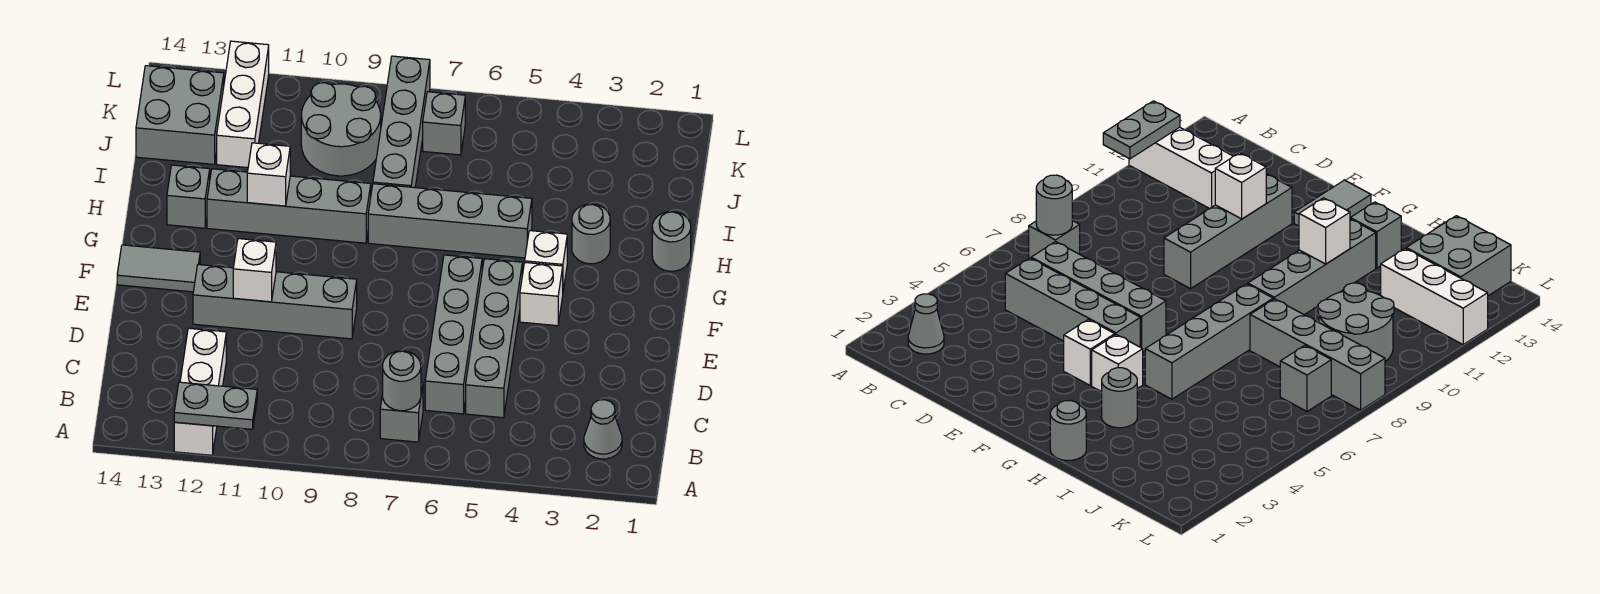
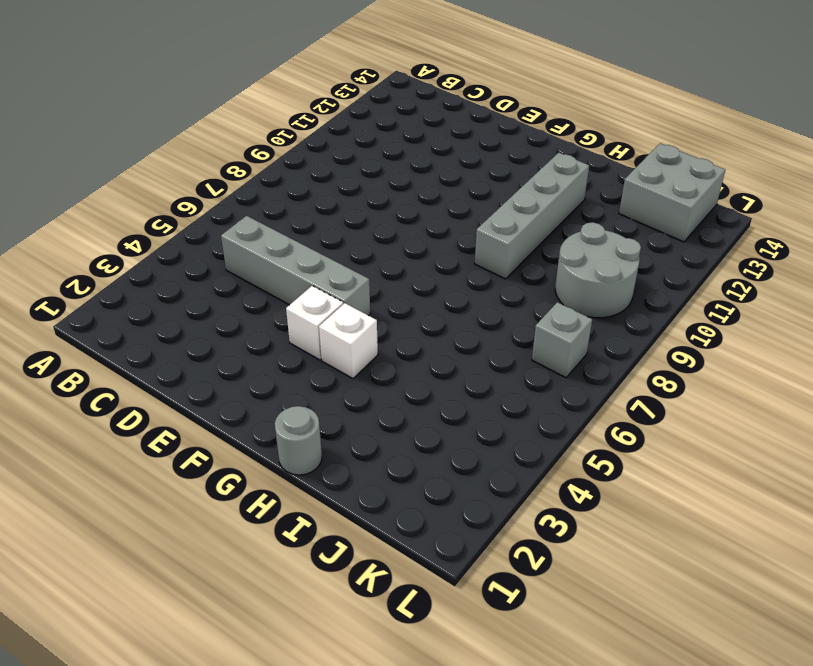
none -> white brick A12:C12 level 1
none -> grey cone B2 level 1
none -> grey brick B7 level 1

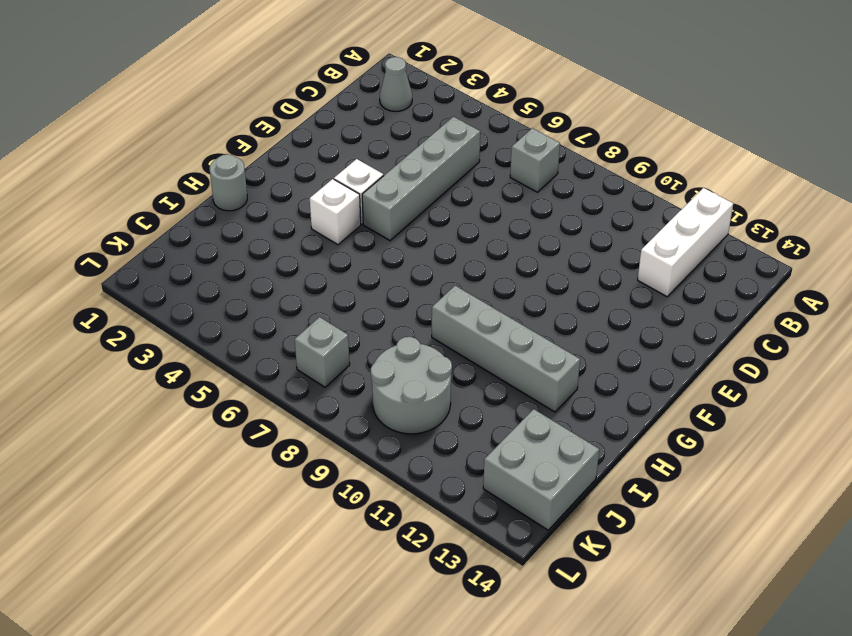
none -> grey brick C6:F6 level 1
none -> grey brick E9:E12 level 1
none -> grey tile F13:F14 level 1

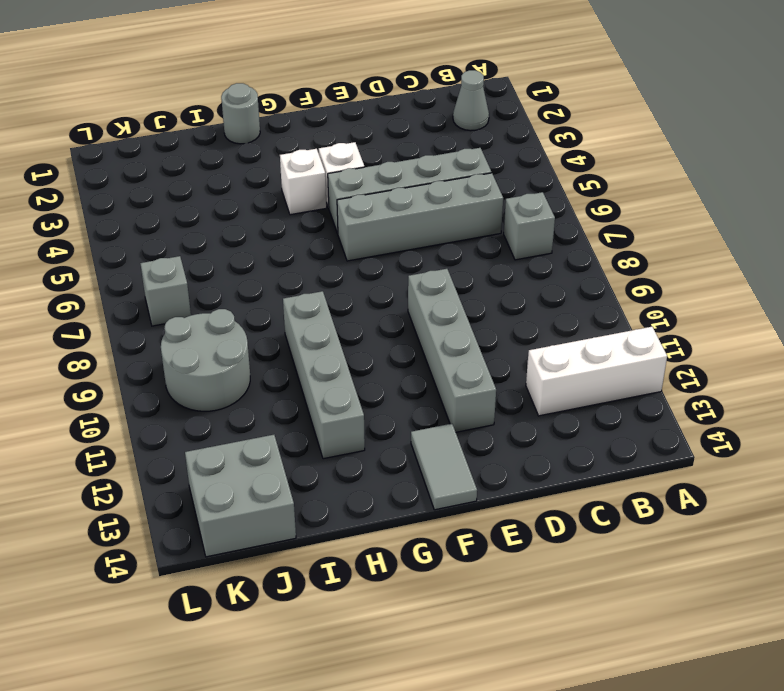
none -> grey round brick H3 level 1
none -> grey brick H5:H8 level 1
none -> grey brick H13 level 1

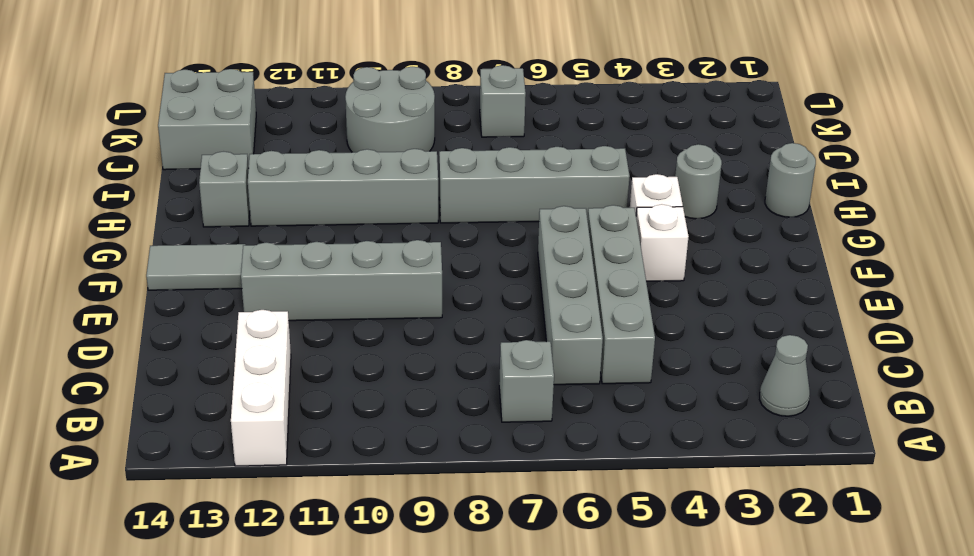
none -> grey brick I8:L8 level 1
none -> white brick J12:L12 level 1
none -> grey plate A11:A12 level 2

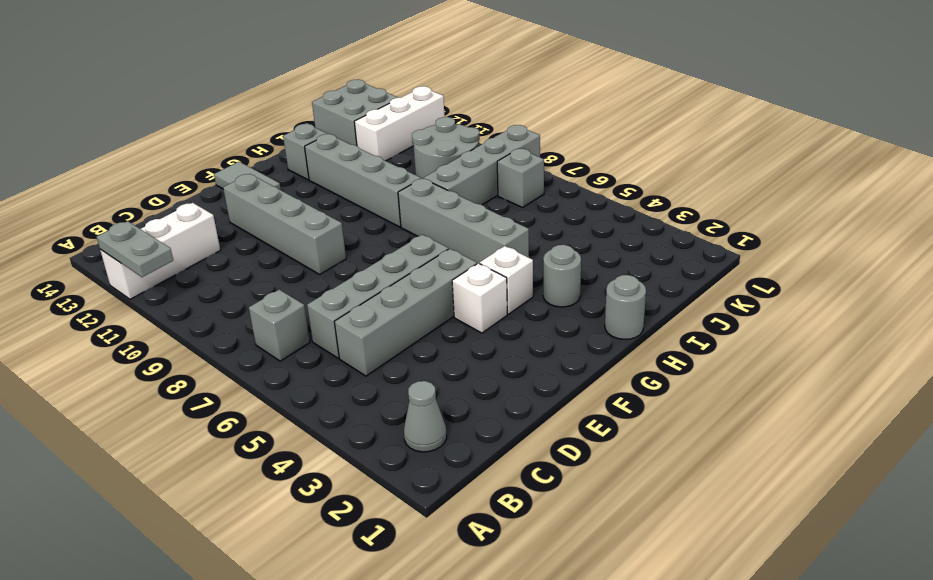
none -> grey round brick B7 level 2
none -> white brick E11 level 2
none -> white brick H11 level 2

